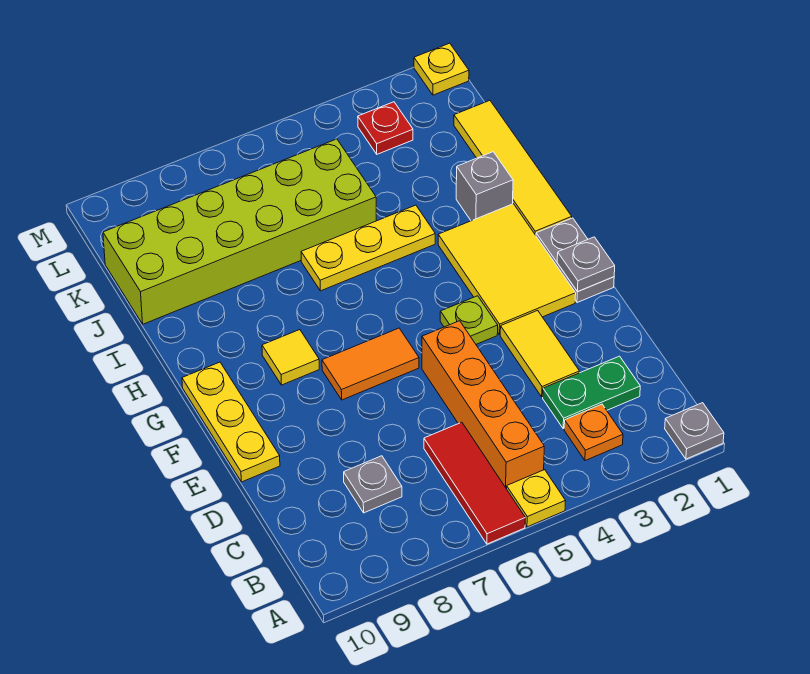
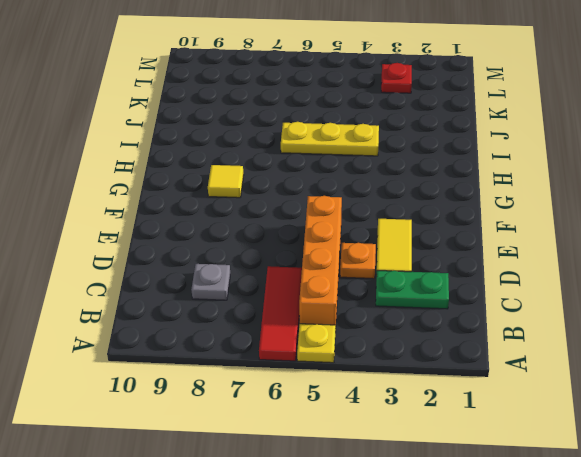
orange plate D4 level 1 -> orange plate B3 level 1
none -> grey plate A1 level 1
none -> yellow plate E10:G10 level 1
none -> grey plate F1:G1 level 1

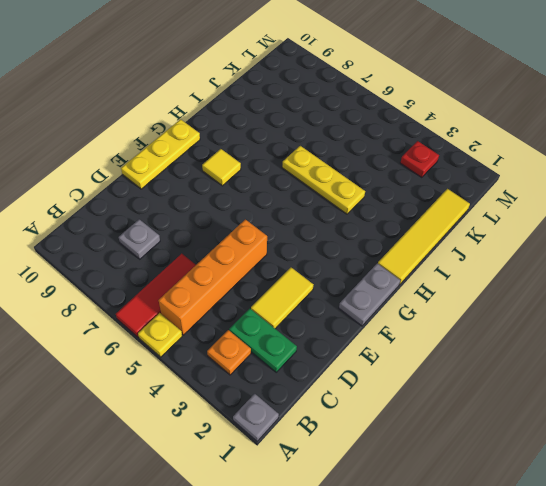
none -> yellow tile F2:H3 level 1
none -> lime plate F4 level 1
none -> orange tile F6:F7 level 1

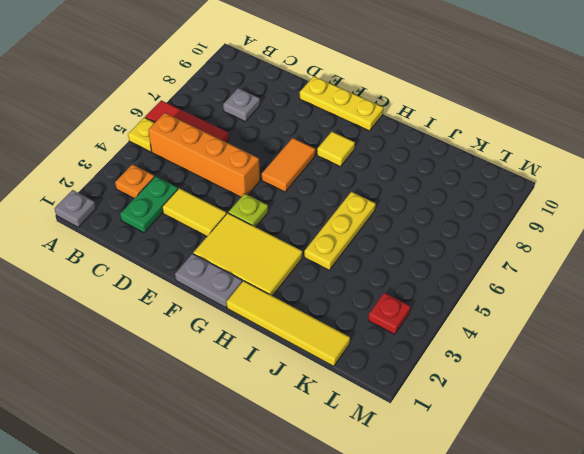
none -> grey brick I2 level 1
none -> lime brick J5:K10 level 1
none -> yellow plate M1 level 1

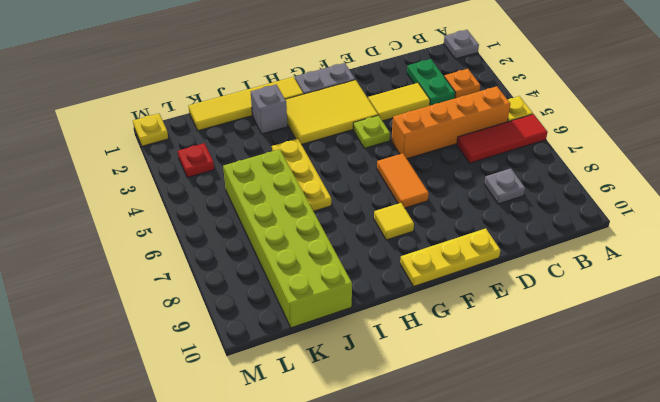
none -> grey plate F1 level 2

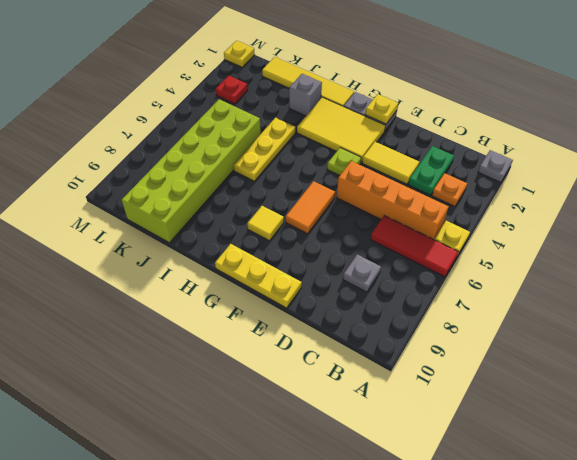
yellow plate F1 level 2 -> grey plate F1 level 2

